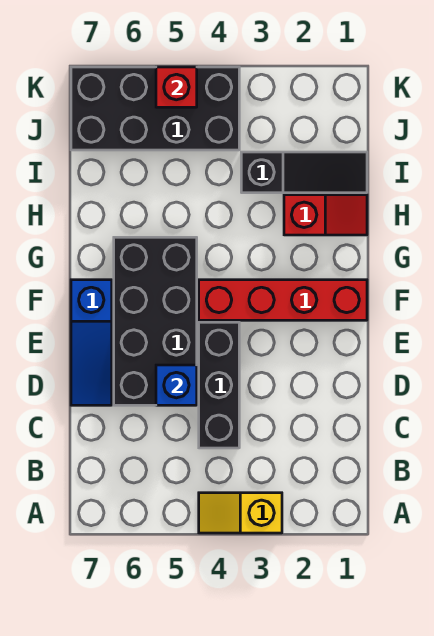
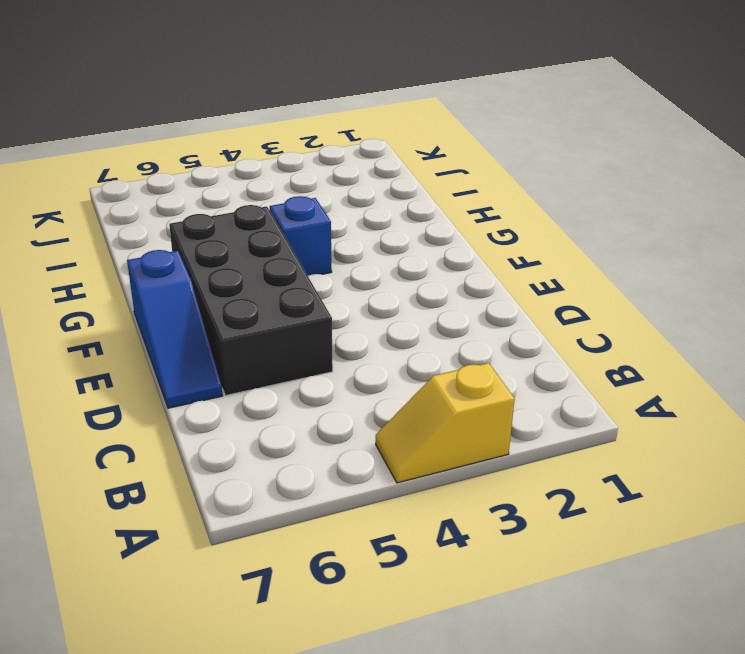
blue brick G4 level 1 -> blue brick D5 level 2
none -> black brick C4:E4 level 1
none -> red brick F1:F4 level 1

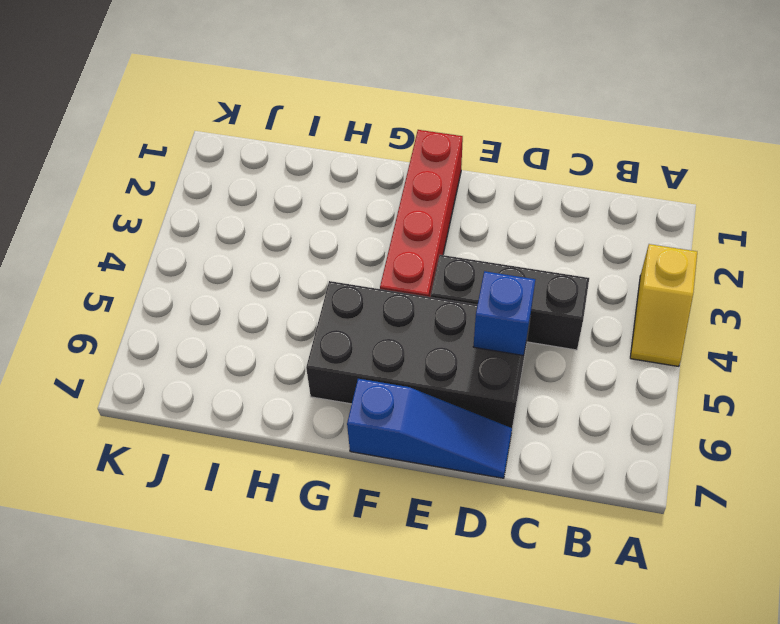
none -> red slope H1:H2 level 1 top 2
none -> black slope I1:I3 level 1 top 3

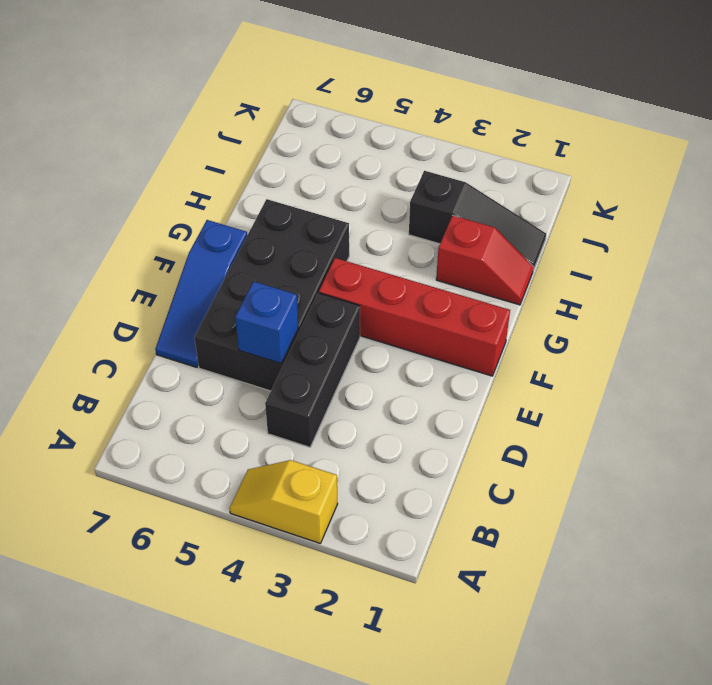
none -> black brick J4:K7 level 1
none -> red brick K5 level 2

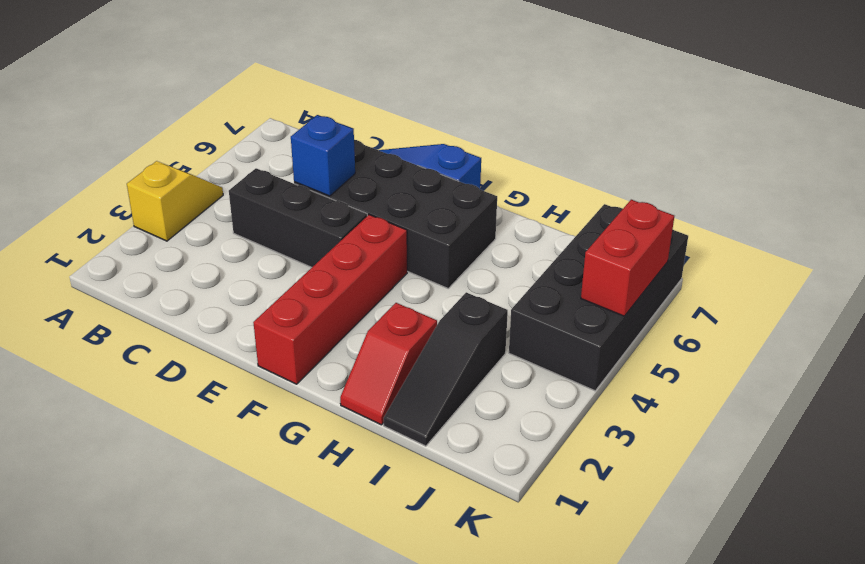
red brick K5:K6 level 2 -> red brick K5 level 2

